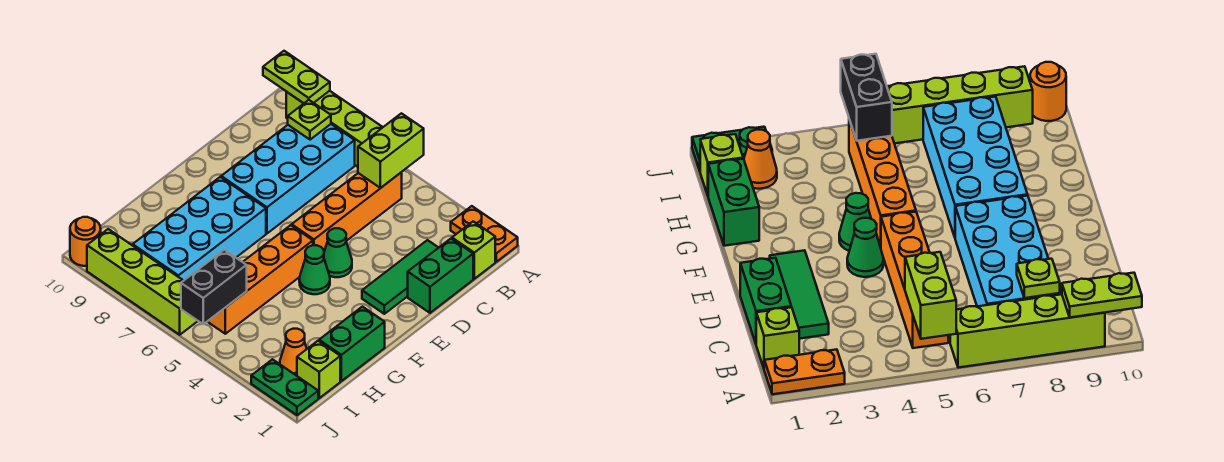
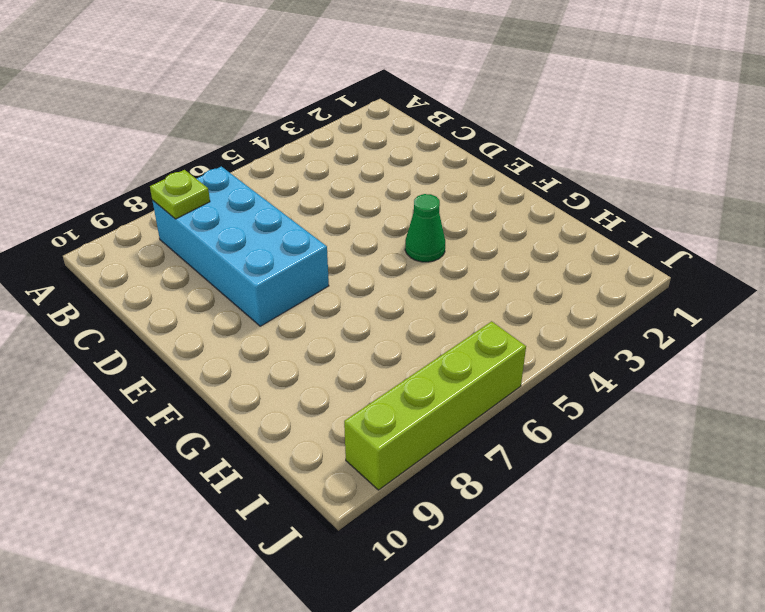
none -> orange plate A1:A2 level 1
none -> lime brick A6:A9 level 1
none -> lime brick B1 level 1

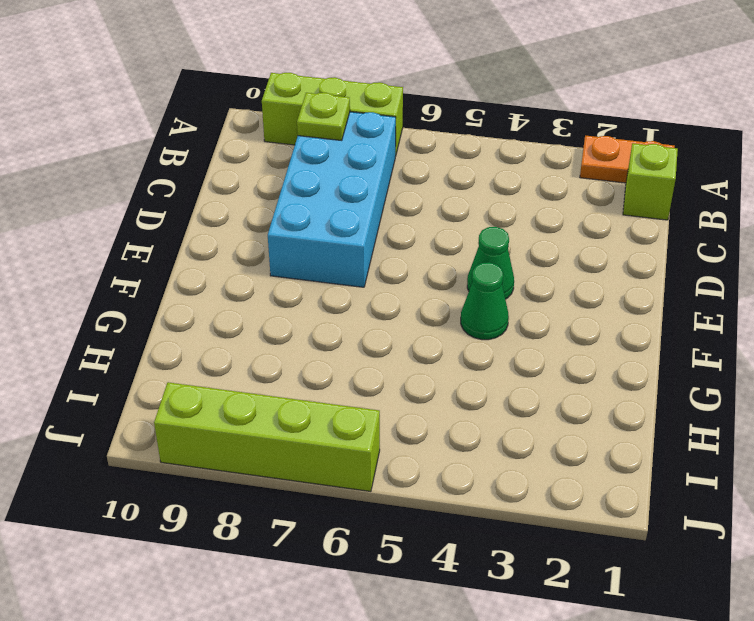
lime brick A7:A9 level 1 -> lime brick A6:A9 level 1
none -> orange brick B5:E5 level 1
none -> green brick C1:D1 level 1
none -> green tile C2:E2 level 1

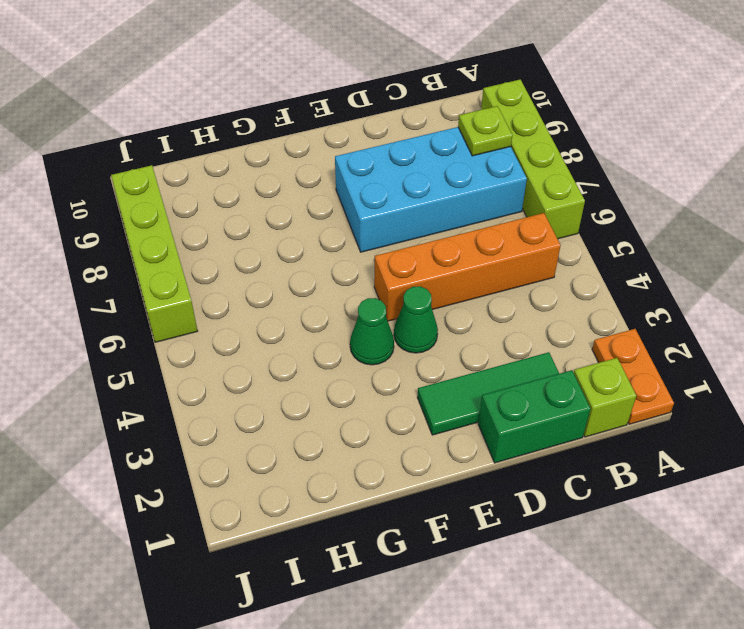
none -> orange brick F5:I5 level 1
none -> cyan brick F7:I8 level 1
none -> green brick G1:H1 level 1

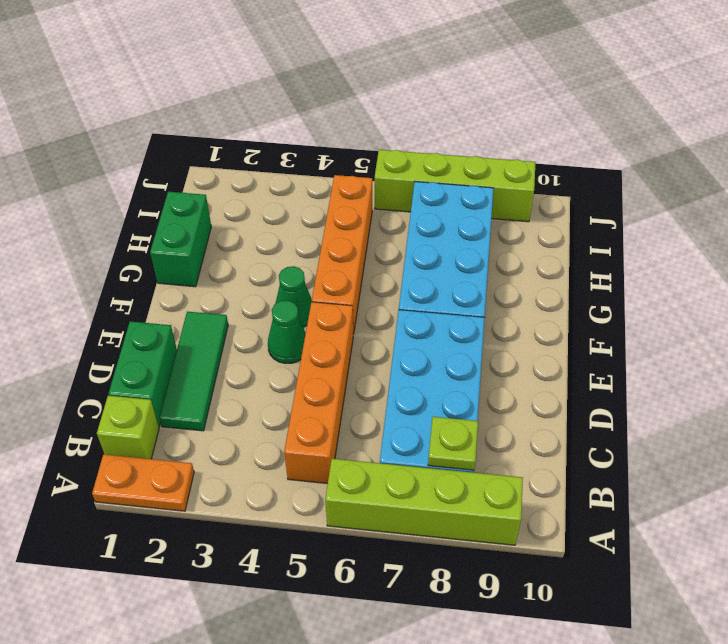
none -> lime brick I1 level 1
none -> orange cone I2 level 1
none -> green plate J1:J2 level 1

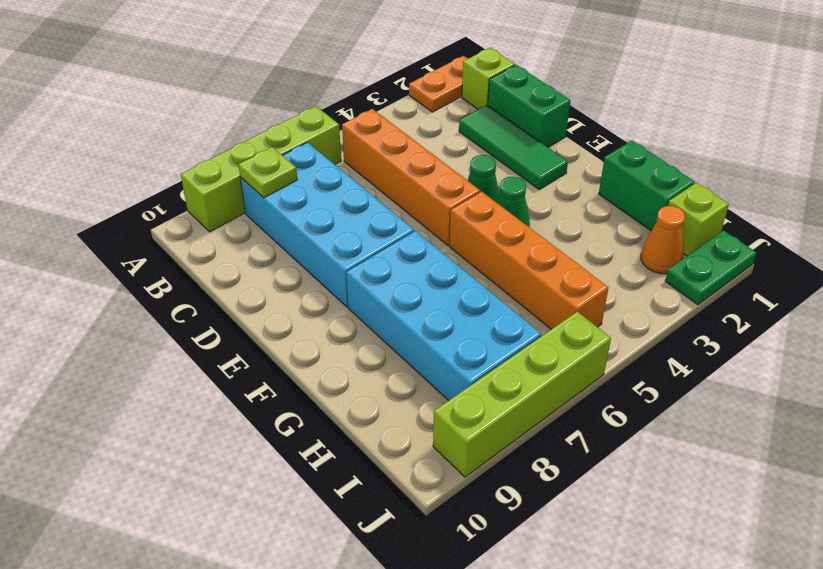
none -> orange round brick J10 level 1
none -> lime brick A5:B5 level 2
none -> lime plate A9:A10 level 2

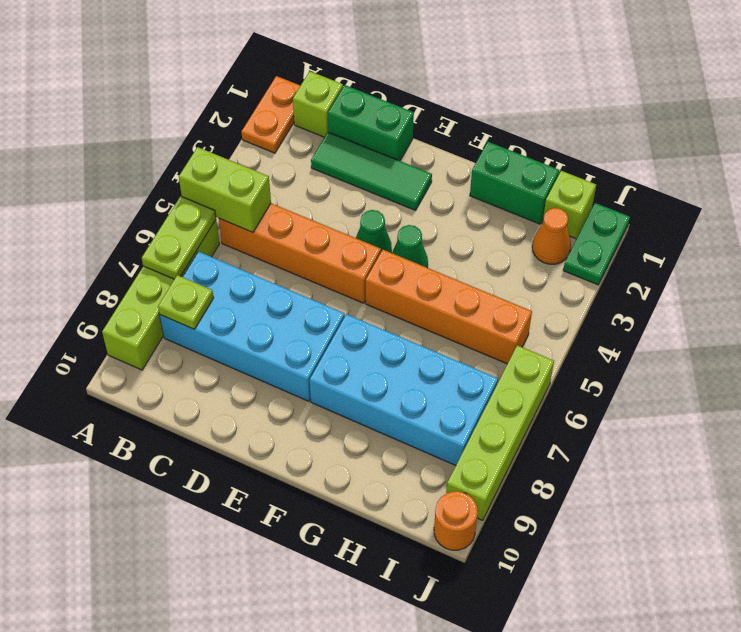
lime plate A6:A7 level 2 -> lime plate A9:A10 level 2
none -> black brick I5:J5 level 2

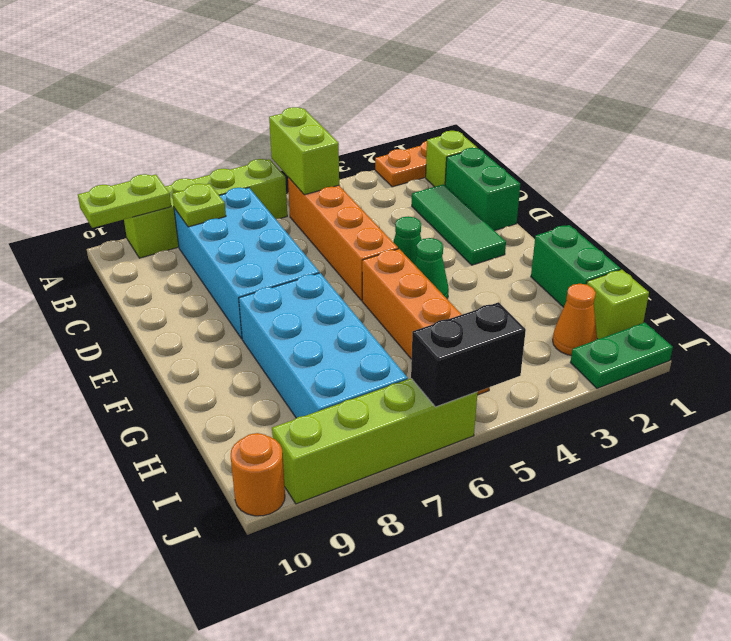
black brick J5:J6 level 2 -> black brick I5:J5 level 2

